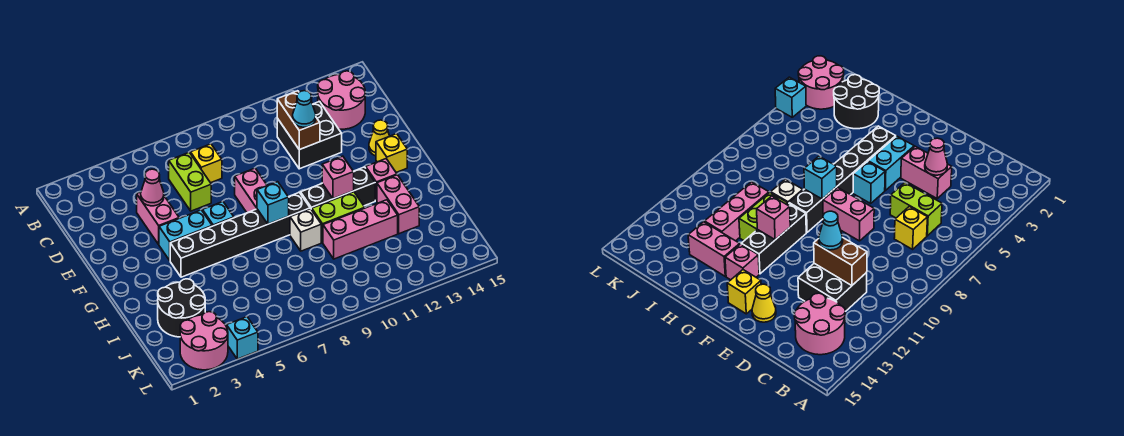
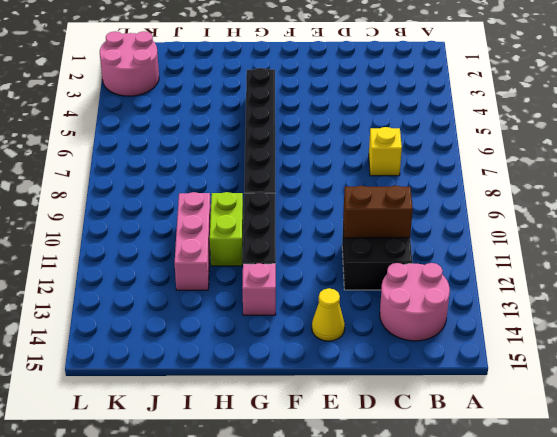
none -> lime brick C6:D6 level 1
none -> pink brick D4:E4 level 1
none -> pink brick E8:F8 level 1

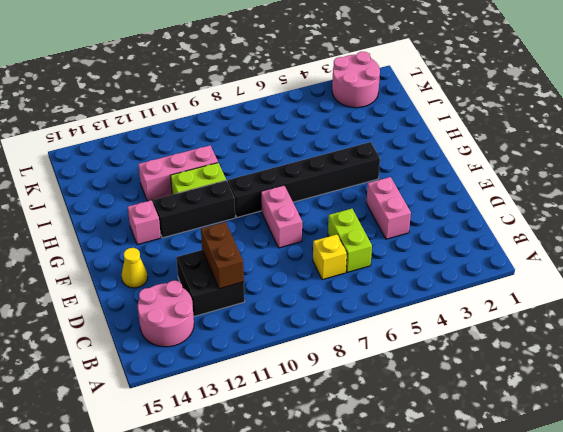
none -> cyan brick F4:F5 level 1
none -> cyan brick F6 level 1
none -> yellow brick F14 level 1

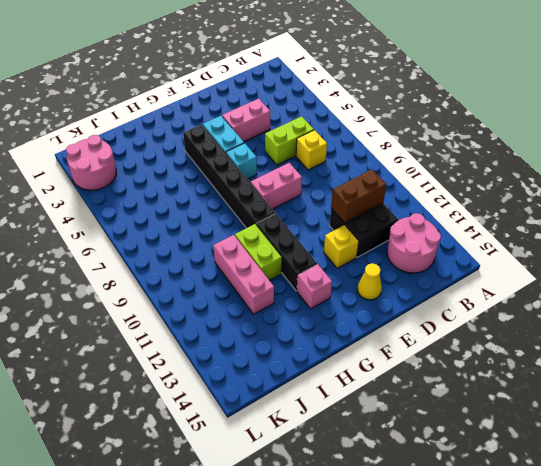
yellow brick E12 level 1 -> yellow brick F14 level 1
none -> white brick H9 level 1
none -> pink brick H13:I13 level 1
none -> black round brick I2:J3 level 1

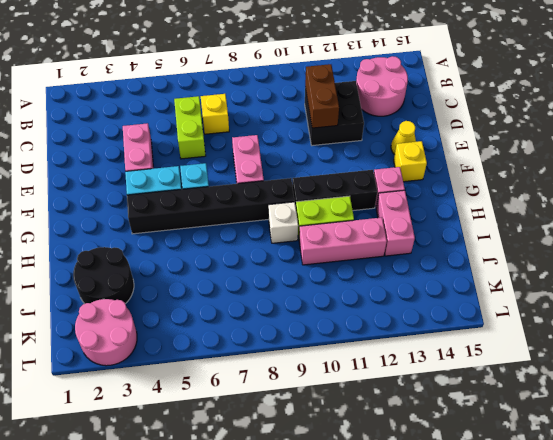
none -> cyan brick L4 level 1
none -> pink cone D4 level 2
none -> cyan brick G8 level 2

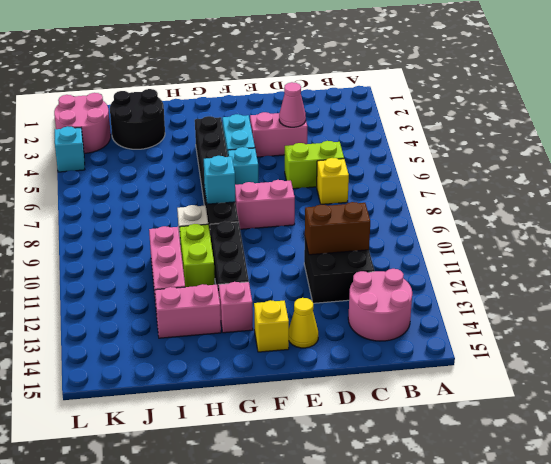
none -> pink brick G11 level 2
none -> cyan cone D11 level 3

